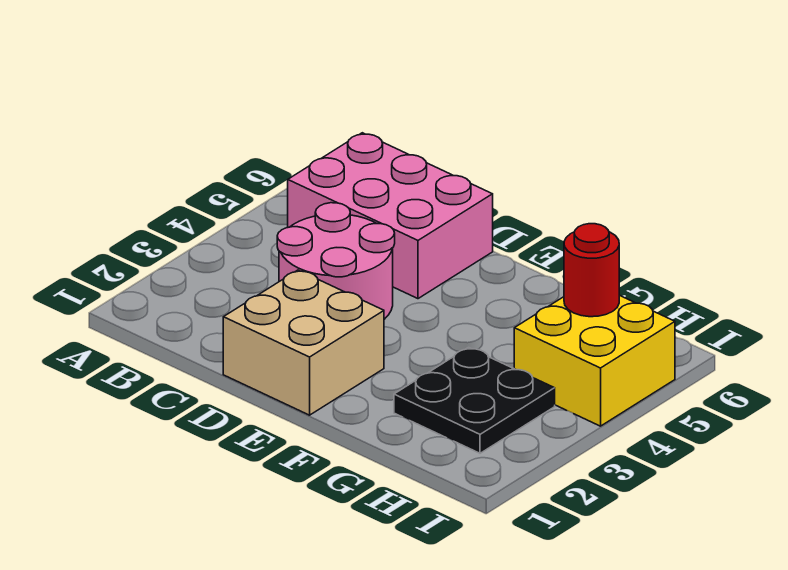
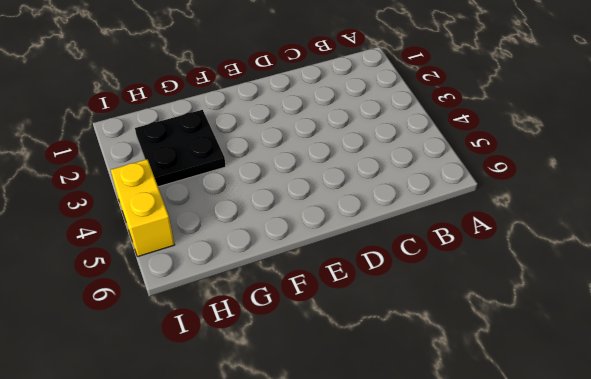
yellow brick I4:I5 level 1 -> yellow brick H4:I5 level 1
none -> pink brick B5:D6 level 1
none -> pink round brick C3:D4 level 1

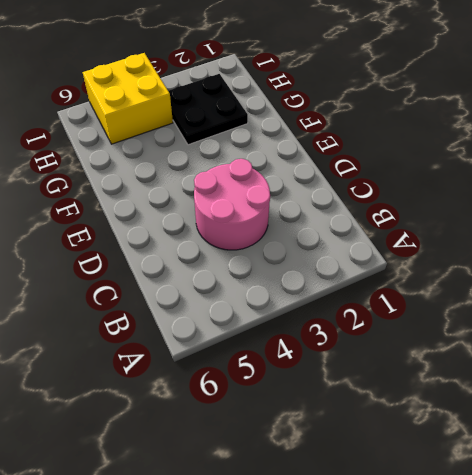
none -> pink brick B5:D6 level 1
none -> tan brick D1:E2 level 1

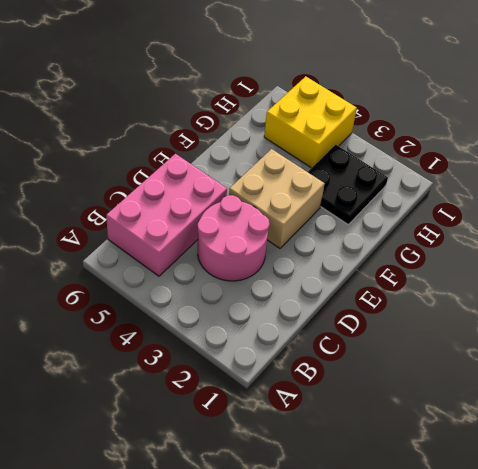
tan brick E3:F4 level 1 -> tan brick D1:E2 level 1
none -> red round brick H5 level 2

